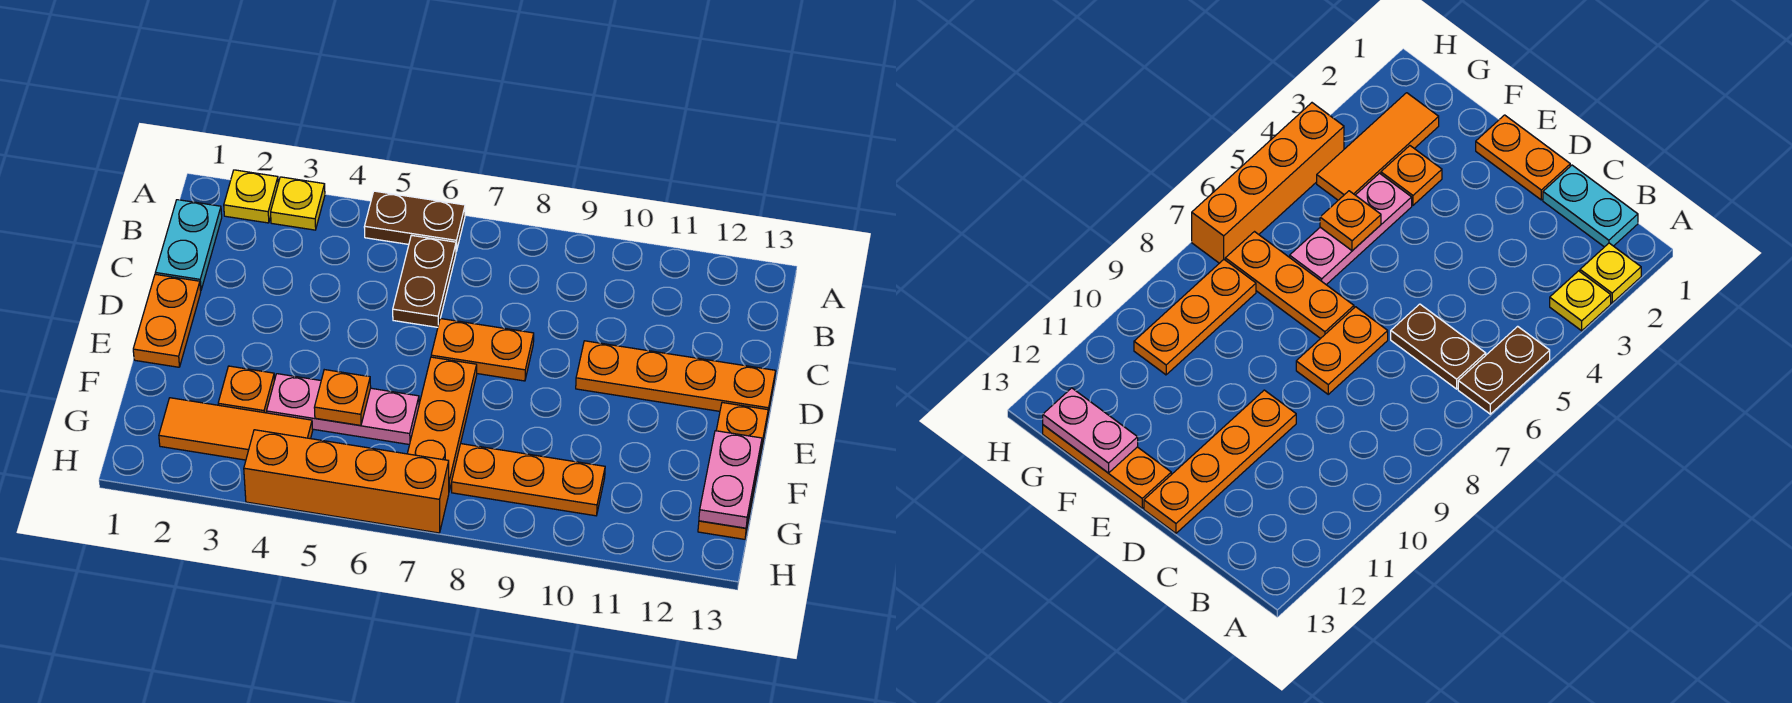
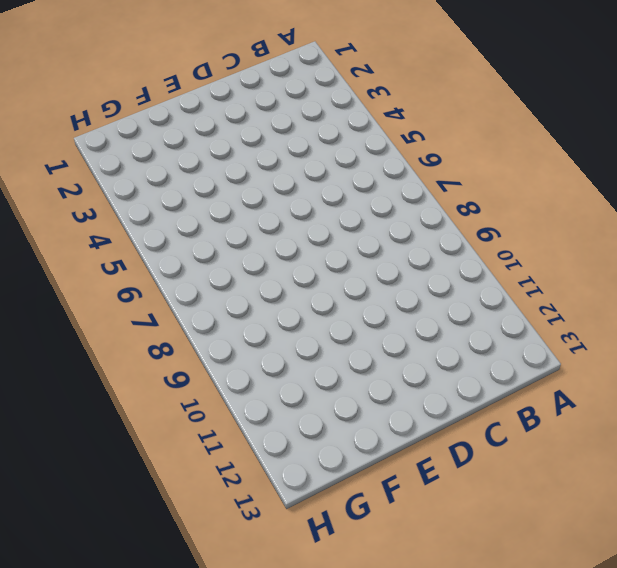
none -> yellow plate A2 level 1
none -> yellow plate A3 level 1
none -> brown plate A5:A6 level 1

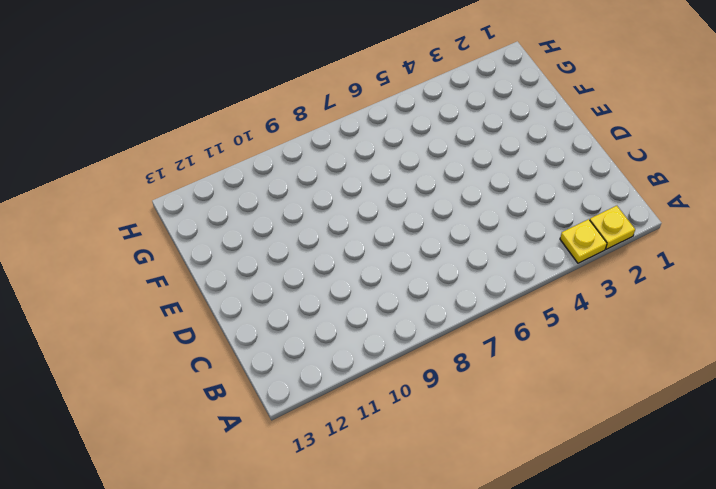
none -> brown plate A5:A6 level 1
none -> cyan plate B1:C1 level 1
none -> brown plate B6:C6 level 1

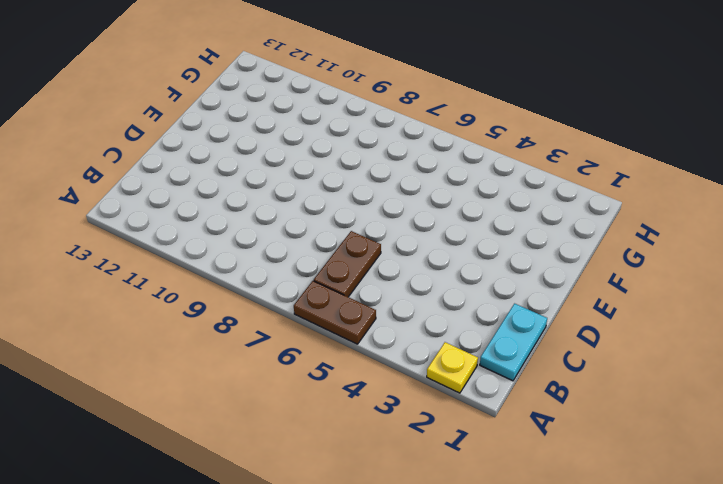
none -> yellow plate A3 level 1
none -> orange plate D1:E1 level 1
none -> orange plate D7:D8 level 1

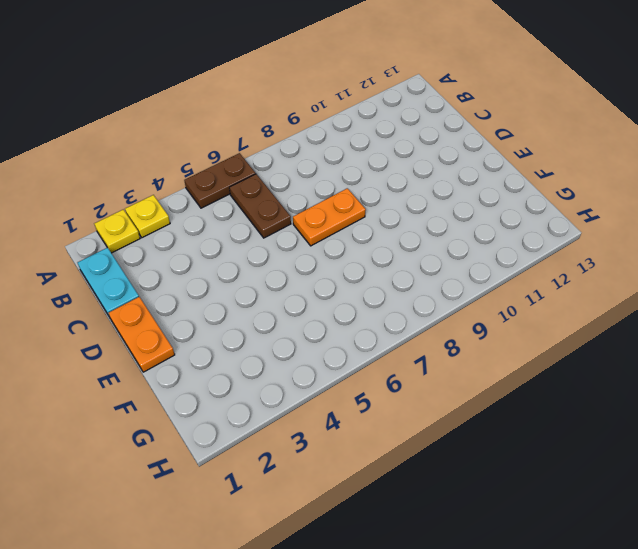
none -> orange plate D10:D13 level 1
none -> orange plate E7:G7 level 1
none -> orange plate E13:G13 level 1

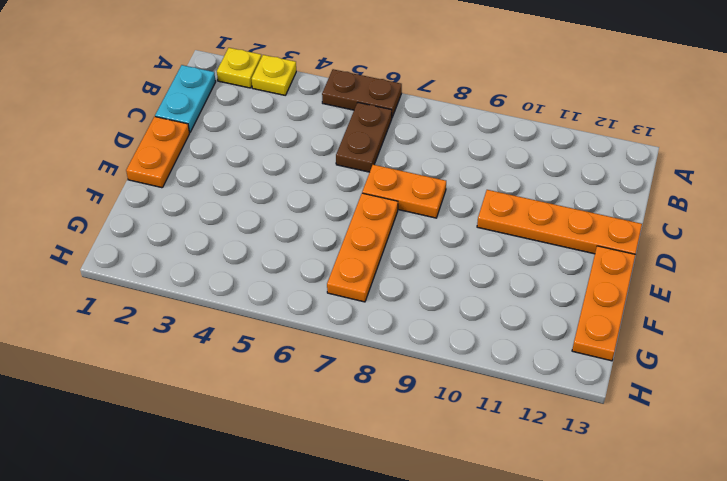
none -> orange plate F3 level 1
none -> pink plate F4:F6 level 1
none -> orange tile G2:G4 level 1

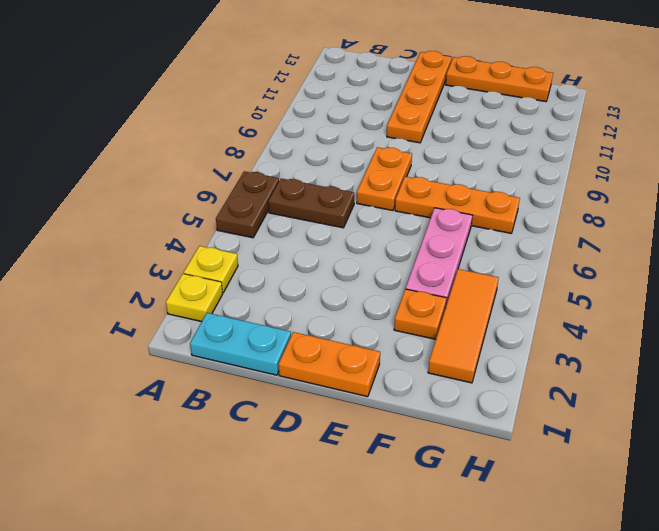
none -> orange plate G8:G10 level 1
none -> orange brick H4:H7 level 1
none -> orange plate F5 level 2

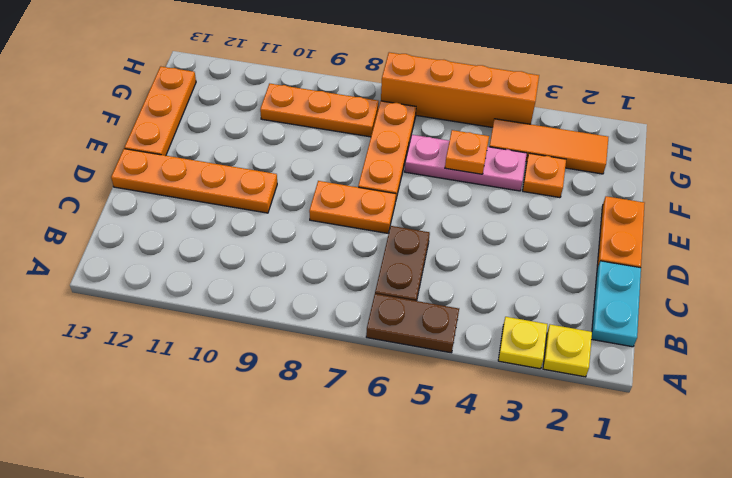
none -> pink plate F13:G13 level 2

